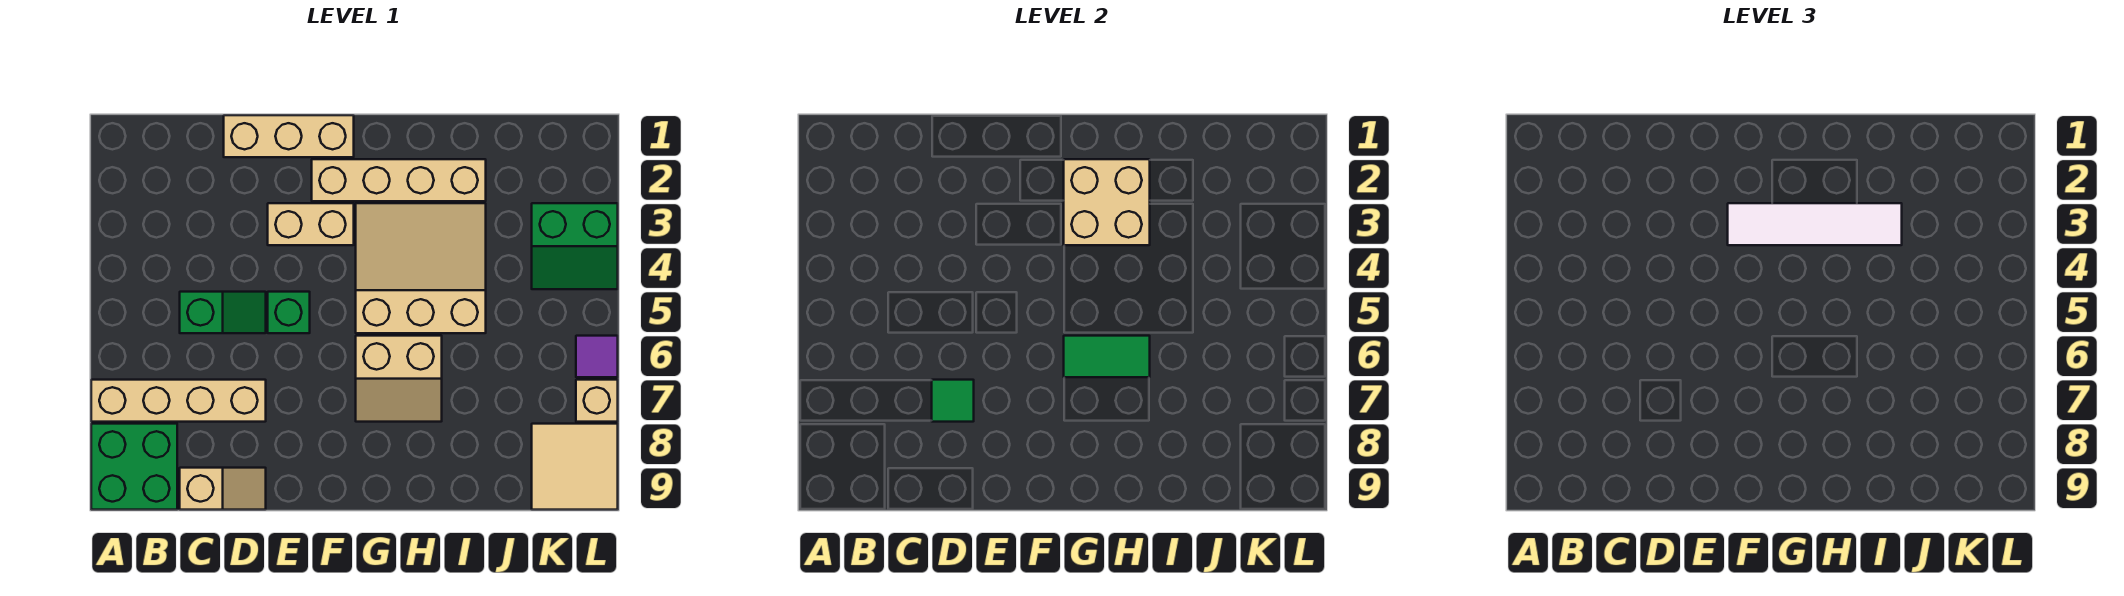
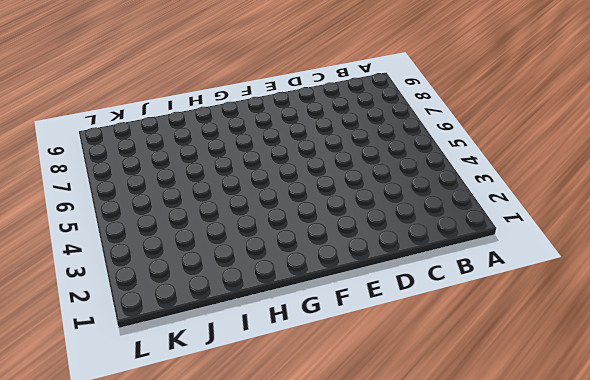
none -> tan brick A7:D7 level 1
none -> green brick A8:B9 level 1
none -> green slope C5:D5 level 1 top C

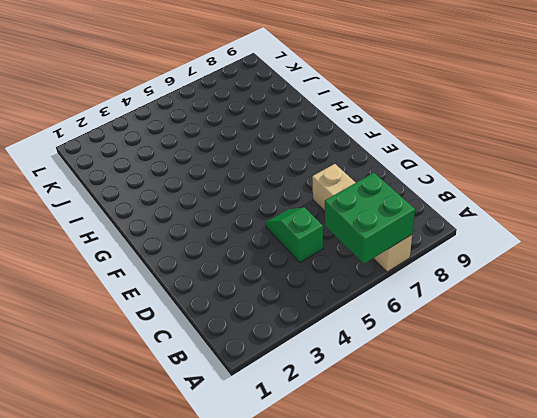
green brick A6:B7 level 2 -> green brick A8:B9 level 1
none -> tan slope C9:D9 level 1 top C
none -> tan brick D1:F1 level 1
none -> tan brick E3:F3 level 1

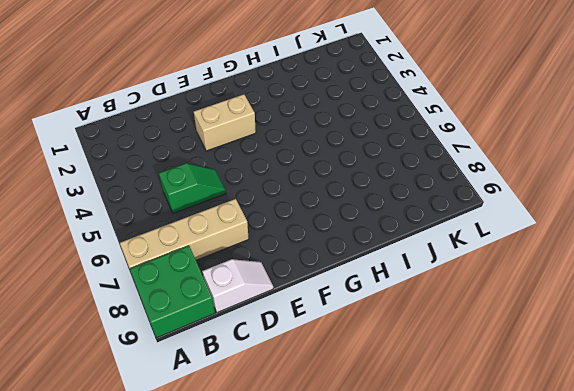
white slope C9:D9 level 1 top C -> tan slope C9:D9 level 1 top C
none -> tan brick D1:F1 level 1
none -> green brick E5 level 1
none -> tan brick F2:I2 level 1

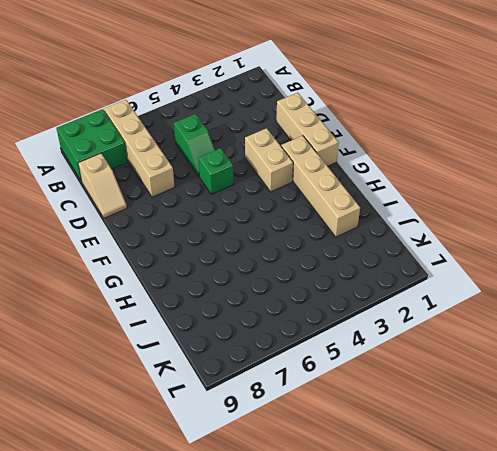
none -> tan slope G3:I5 level 1 top 5
none -> tan slope G6:H7 level 1 top 6
none -> green slope K3:L4 level 1 top 3

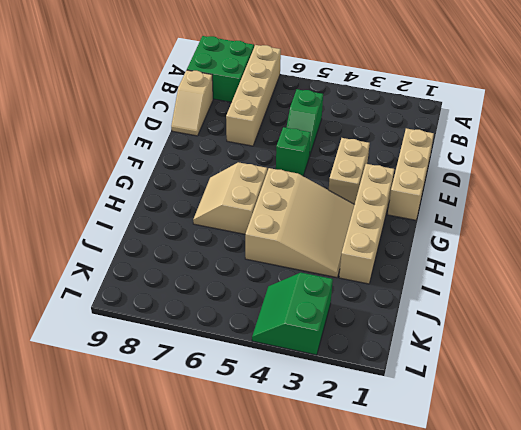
none -> tan tile K8:L9 level 1
none -> purple tile L6 level 1
none -> tan brick L7 level 1

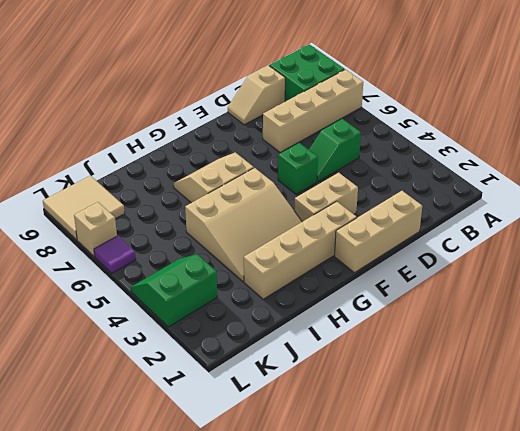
none -> green tile D7 level 2
none -> tan brick G2:H3 level 2
none -> green tile G6:H6 level 2

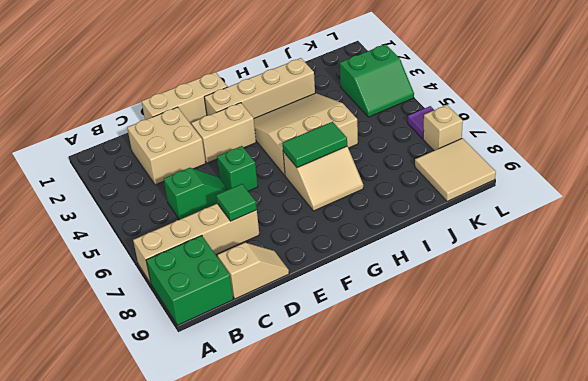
tan brick C2:D3 level 1 -> tan brick G2:H3 level 2
none -> white tile F3:I3 level 3

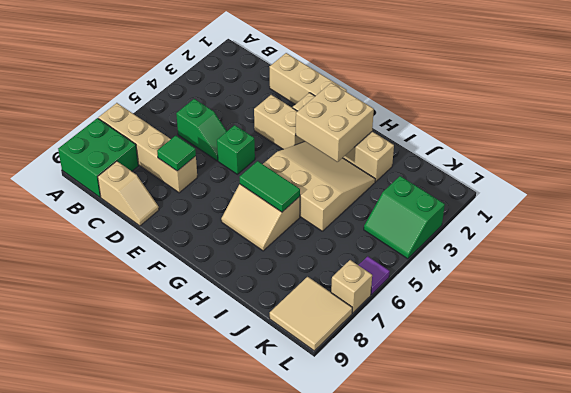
none -> white tile F3:I3 level 3

